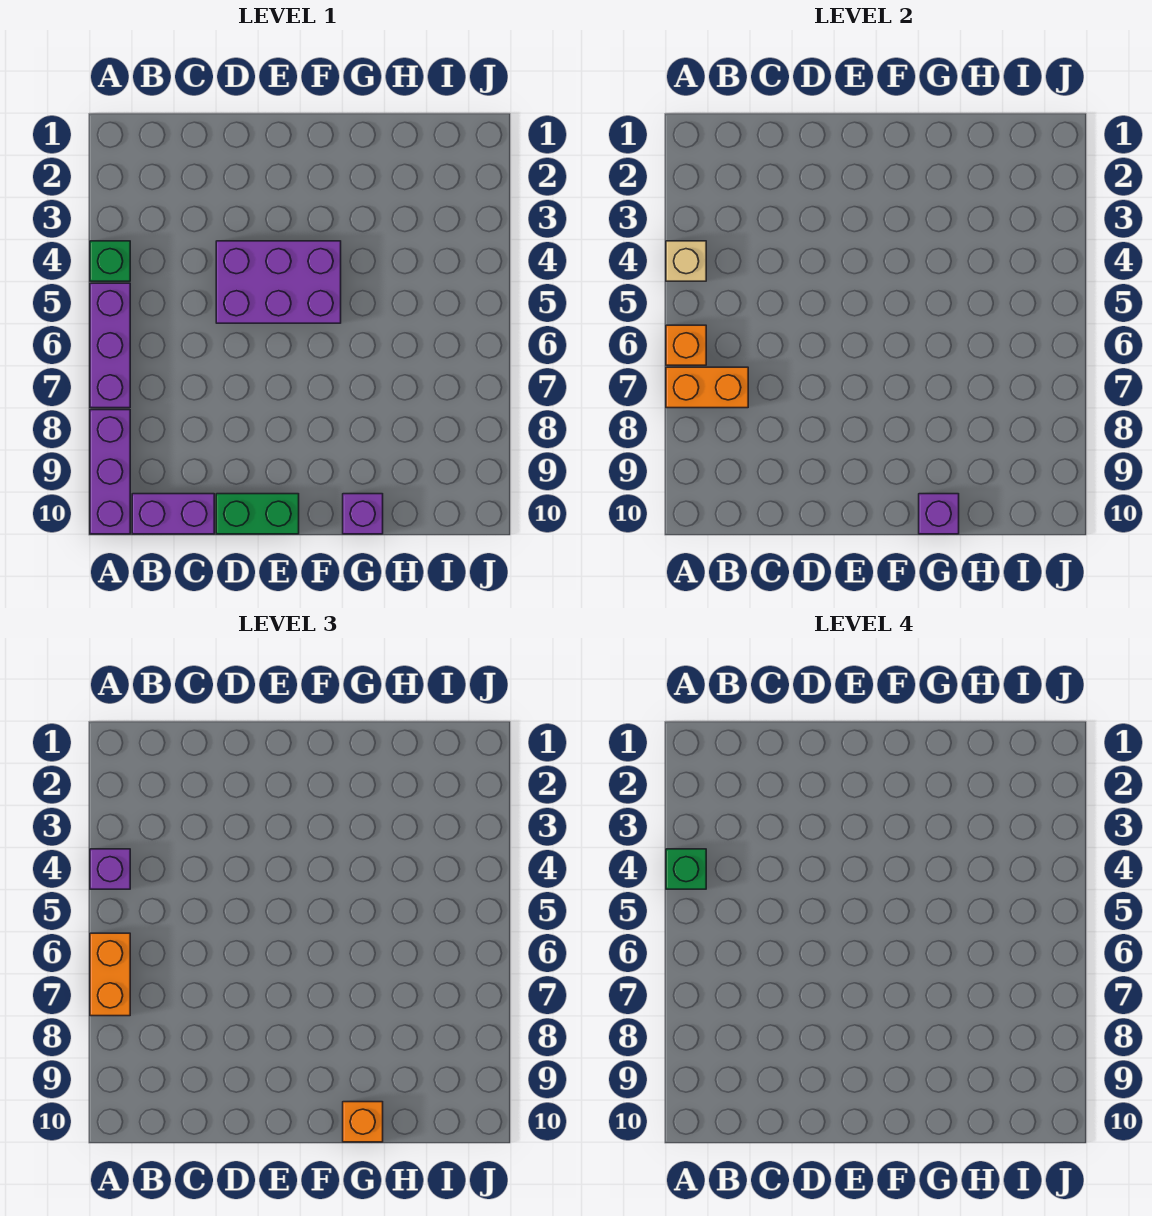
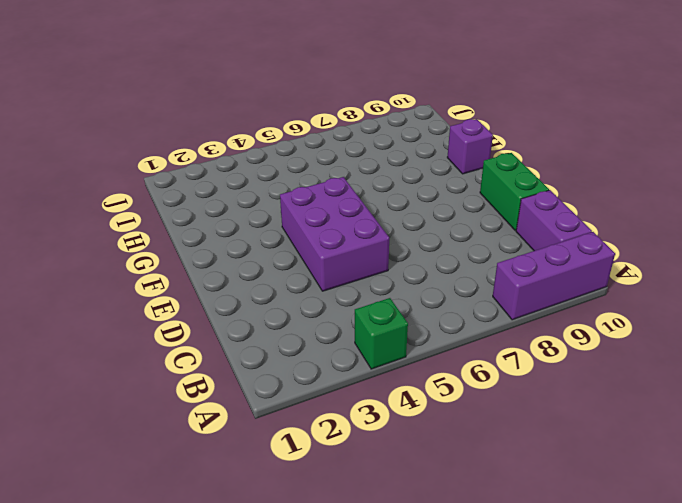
none -> purple brick A5:A7 level 1
none -> tan brick A4 level 2
none -> orange brick A6 level 2

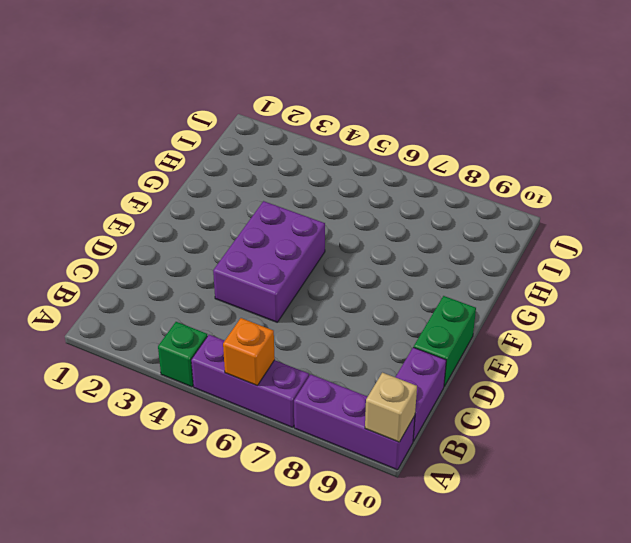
tan brick A10 level 2 -> tan brick A4 level 2
none -> purple brick G10 level 1
none -> orange brick A7:B7 level 2
none -> purple brick G10 level 2

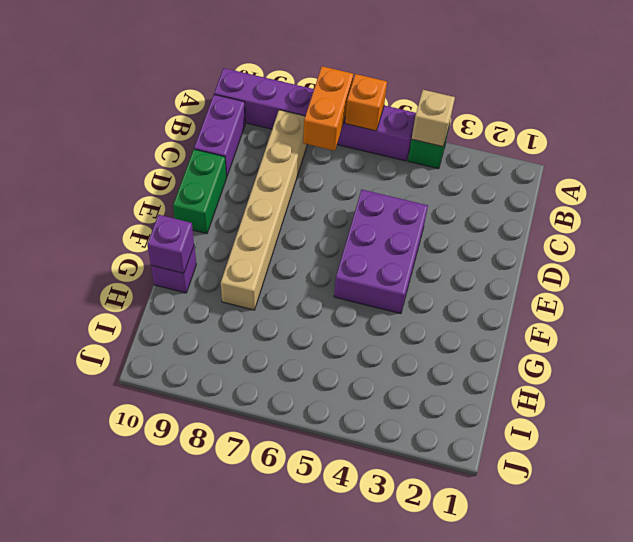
tan brick B8:G8 level 1 -> none
none -> purple brick A4 level 3
none -> orange brick A6:A7 level 3
none -> orange brick G10 level 3

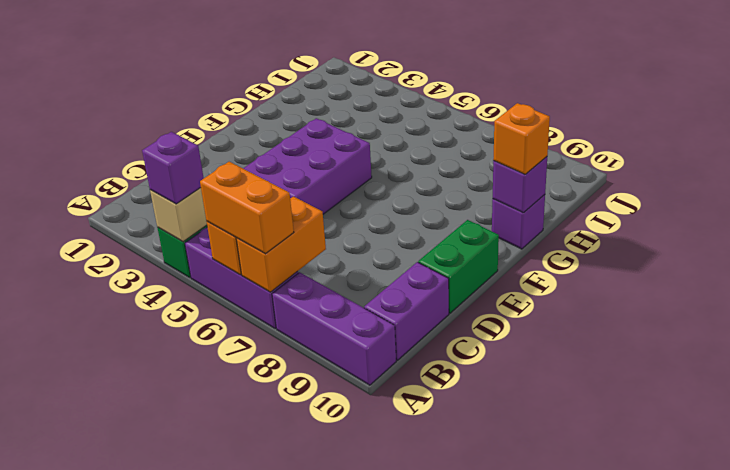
none -> green brick A4 level 4

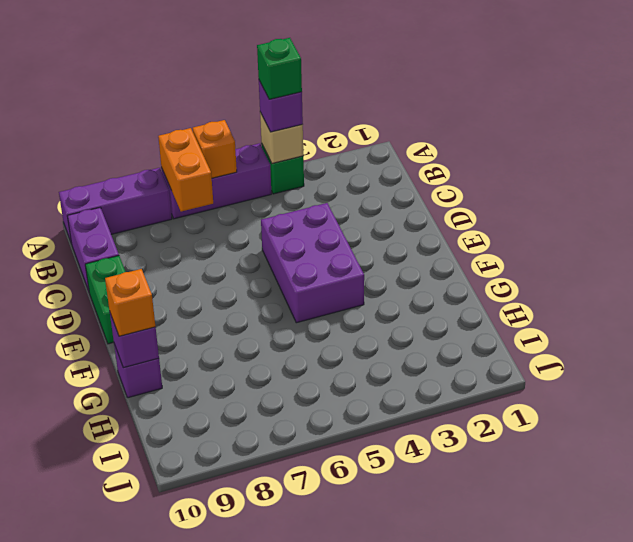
none -> orange brick A6:A7 level 3

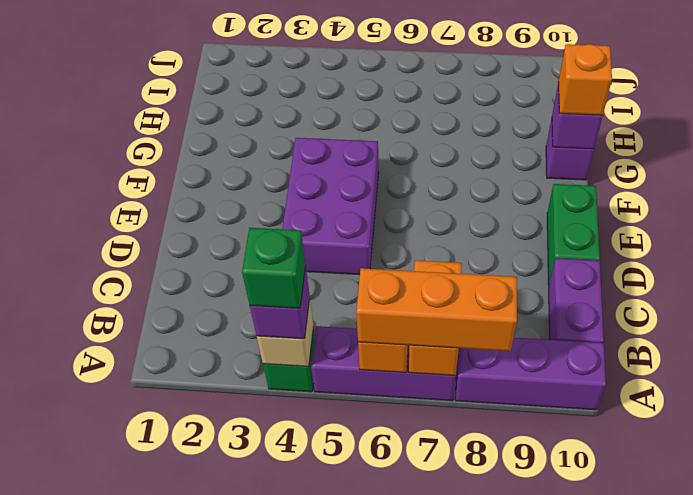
orange brick A6:A8 level 3 -> orange brick A6:A7 level 3

